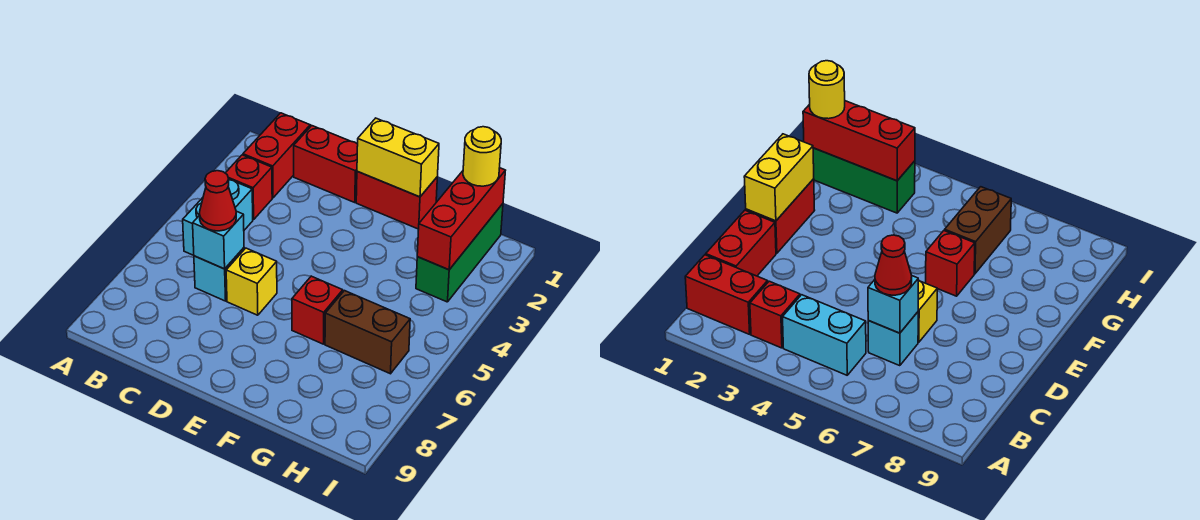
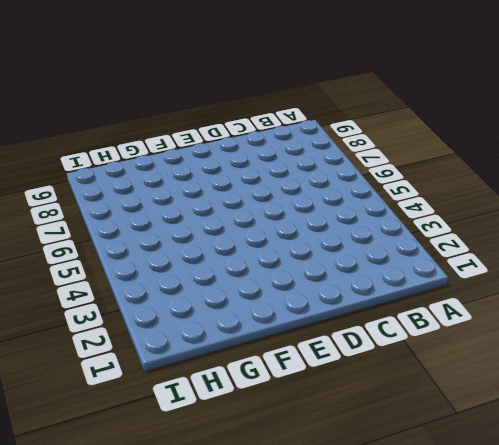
none -> red brick B1:B2 level 1
none -> red brick B3 level 1
none -> cyan brick B4:B5 level 1

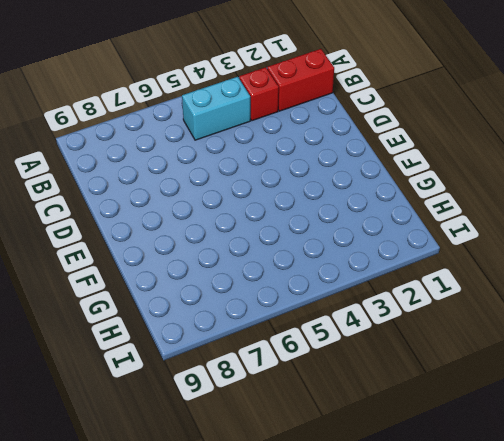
none -> red brick C1:D1 level 1
none -> cyan brick C6 level 1
none -> yellow brick D6 level 1

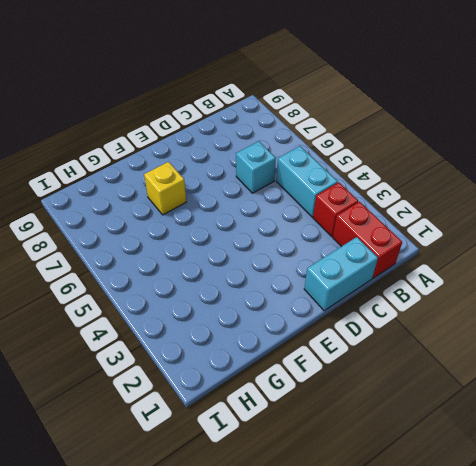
cyan brick C1:D1 level 1 -> red brick C1:D1 level 1
yellow brick F7 level 1 -> yellow brick D6 level 1
none -> red brick E1:F1 level 1
none -> red brick F6 level 1
none -> brown brick G6:H6 level 1

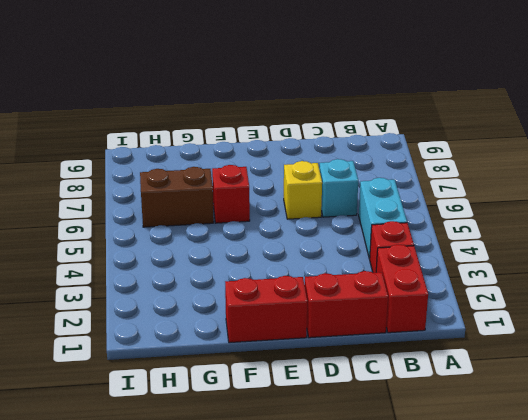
none -> green brick H1:H3 level 1
none -> cyan brick C6 level 2
none -> yellow brick E1:F1 level 2

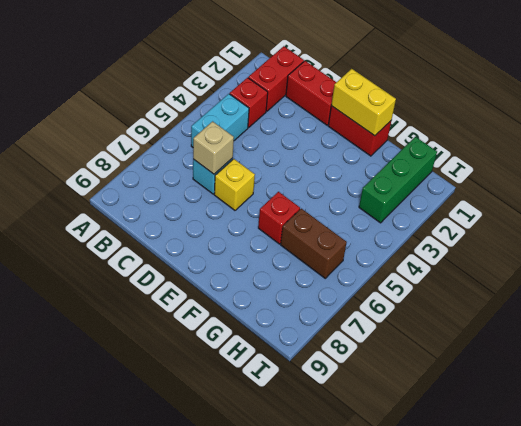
tan brick C6 level 2 -> cyan brick C6 level 2
none -> red brick H1:H3 level 2
none -> red cone C6 level 3
none -> yellow round brick H1 level 3

